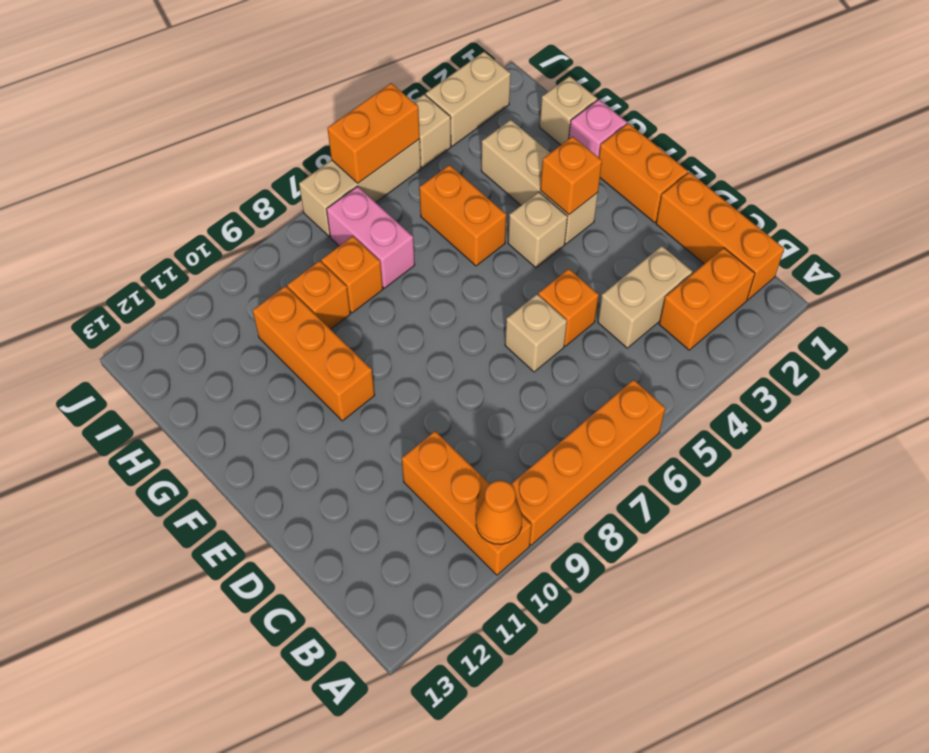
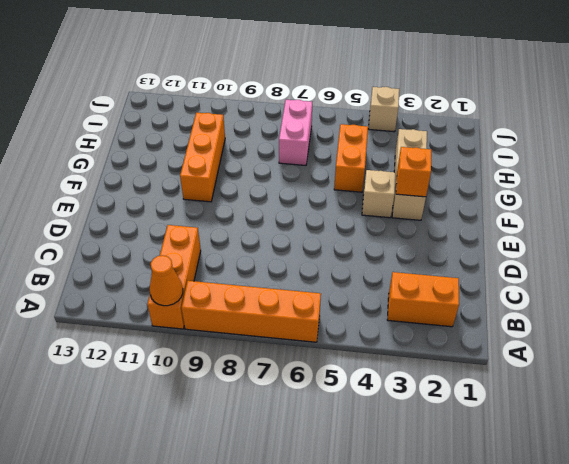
none -> orange brick B1:D1 level 1
none -> tan brick C3:C4 level 1
none -> orange brick D5 level 1

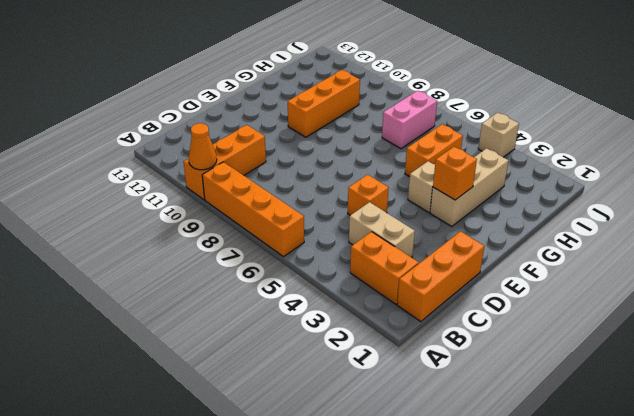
none -> tan brick D6 level 1
none -> orange brick E1:F1 level 1
none -> pink brick G1 level 1

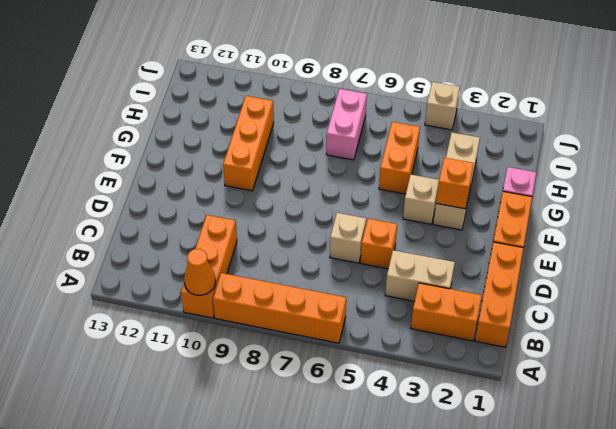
none -> tan brick H1 level 1
none -> orange brick H8 level 1
none -> orange brick H9 level 1

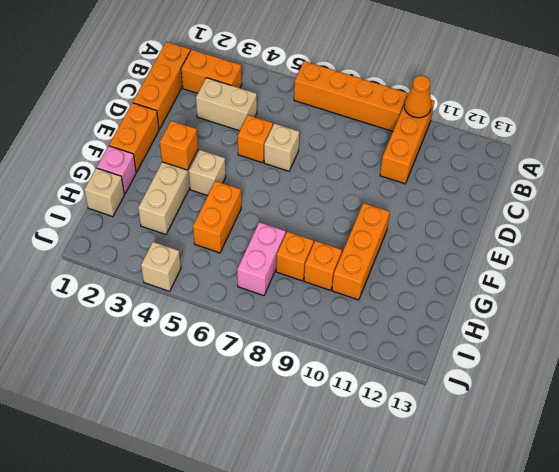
none -> tan brick J2:J3 level 1
none -> tan brick J5:J7 level 1
none -> orange brick J5:J6 level 2

